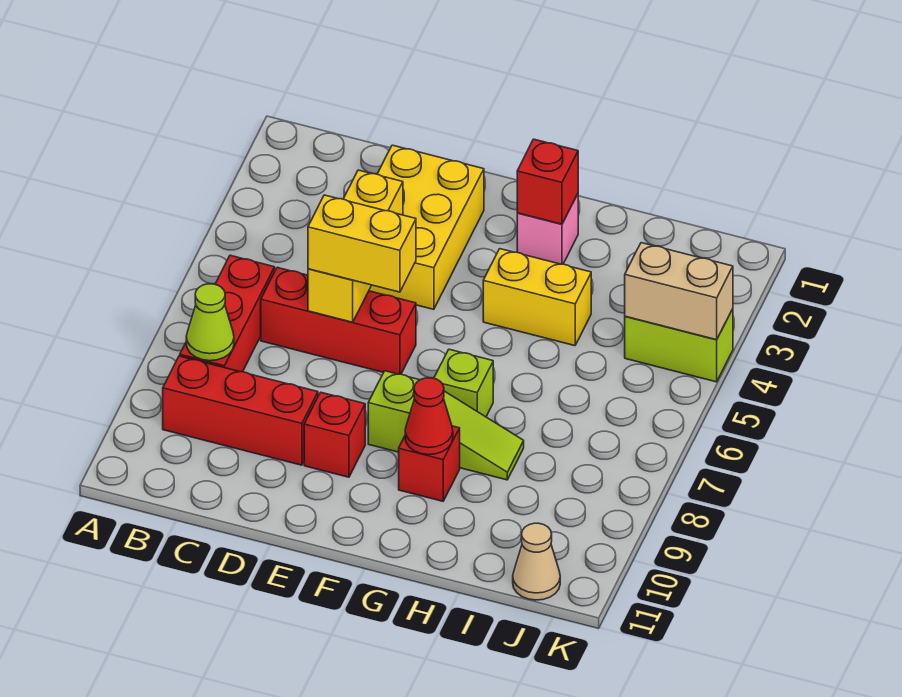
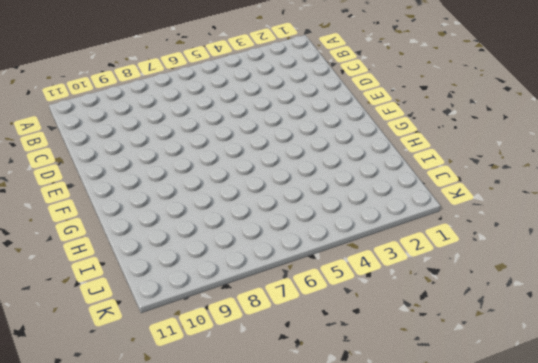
none -> red brick B6:B8 level 1
none -> red brick B9:D9 level 1
none -> red brick C6:E6 level 1

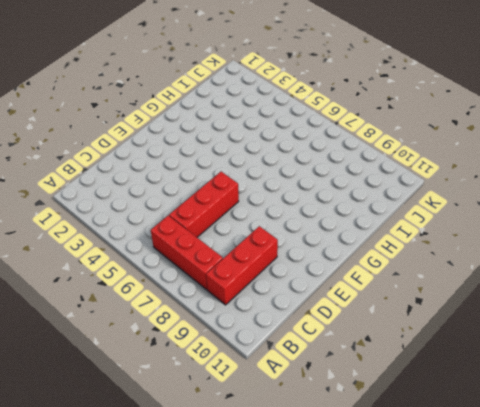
none -> yellow brick D2:E4 level 1
none -> red brick E9 level 1
none -> lime slope F8:H8 level 1 top F

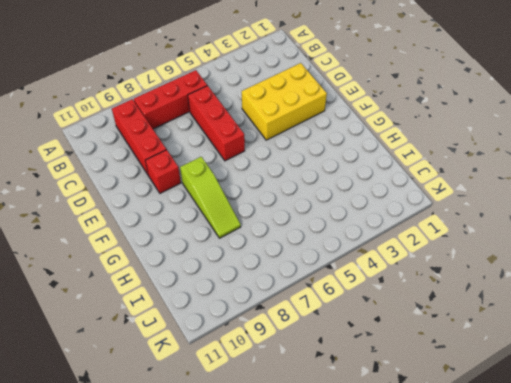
none -> pink brick G2 level 1
none -> yellow brick G4:H4 level 1
none -> lime brick G7 level 1

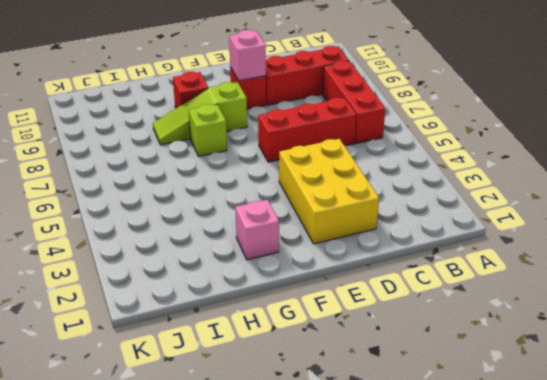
pink brick E9 level 2 -> none
none -> yellow brick G4:H4 level 1
none -> lime brick J4:K4 level 1
none -> tan cone J11 level 1

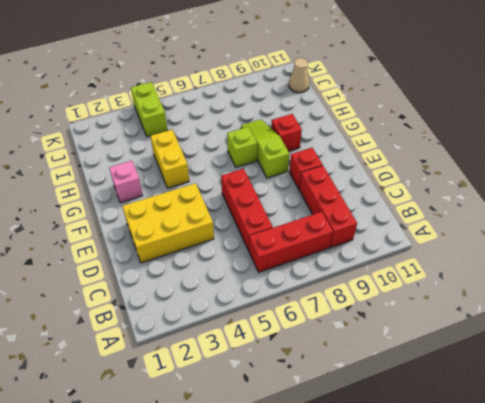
none -> lime cone B8 level 2
none -> yellow brick D4:D6 level 2
none -> red brick G2 level 2

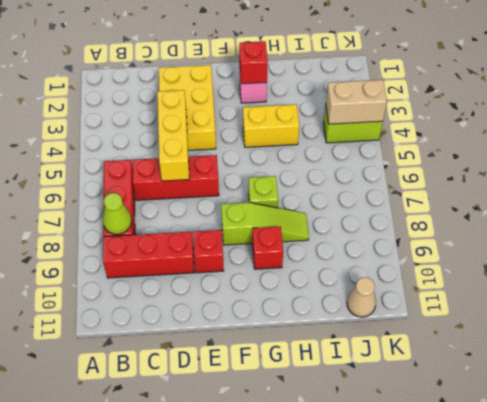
none -> red cone G9 level 2
none -> yellow brick D6:E6 level 3

